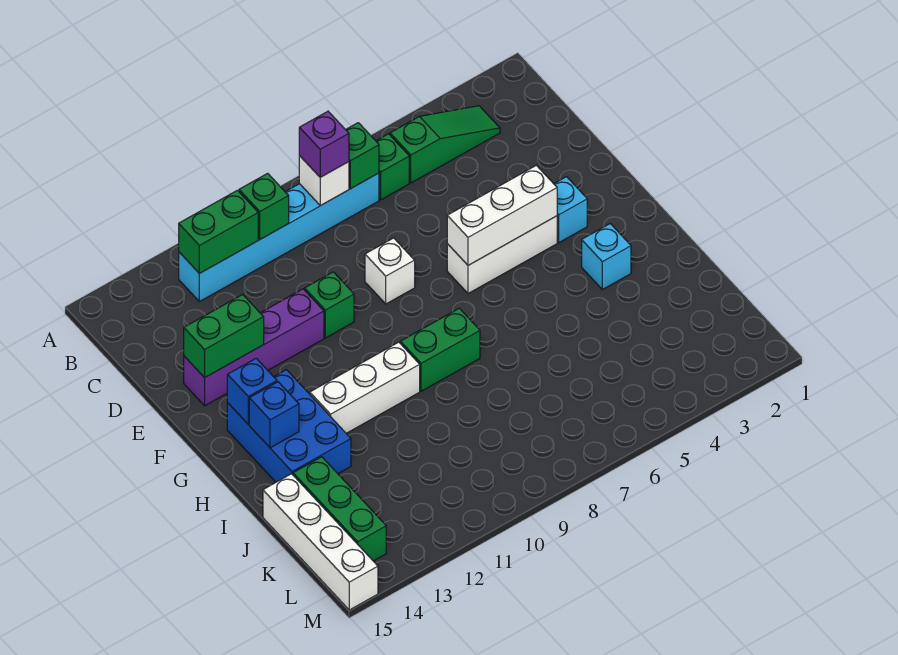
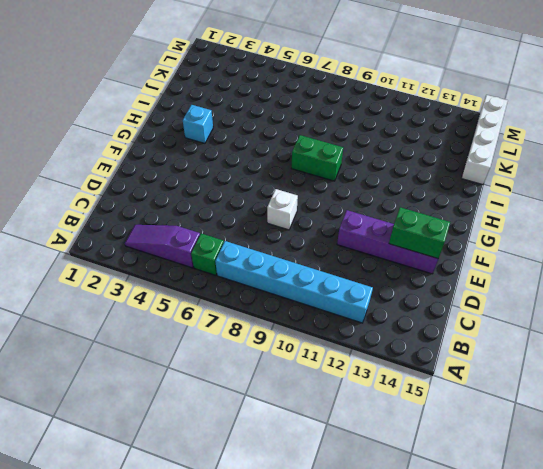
purple slope B3:B5 level 1 top 5 -> green slope B3:B5 level 1 top 5
none -> green brick E10 level 1
none -> cyan brick F3 level 1
none -> white brick F4:F6 level 1

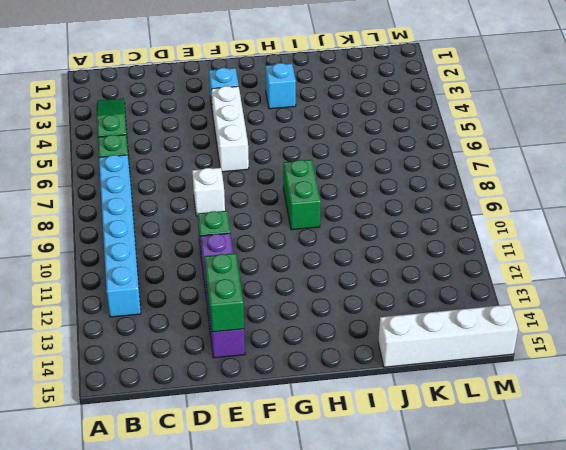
none -> blue brick G13:I14 level 1
none -> white brick H10:H12 level 1
none -> green brick J14:L14 level 1

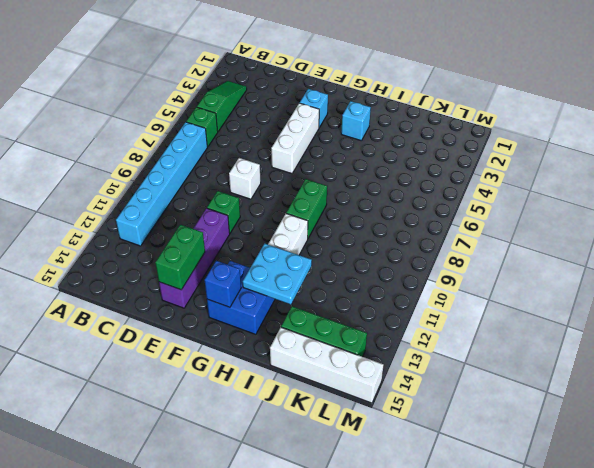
blue brick G13:H14 level 1 -> blue brick G13:I14 level 1
cyan plate H12:I13 level 2 -> none
none -> green brick B7 level 2
none -> white brick B8 level 2
none -> green brick B10 level 2

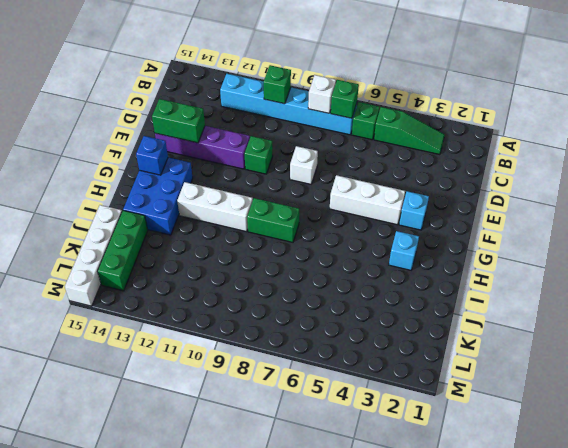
none -> green brick B11:B12 level 2
none -> white brick F4:F6 level 2
none -> blue brick H14 level 2

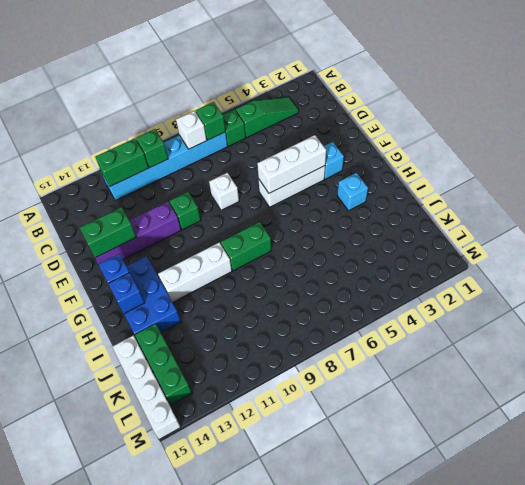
none -> purple brick B8 level 3

